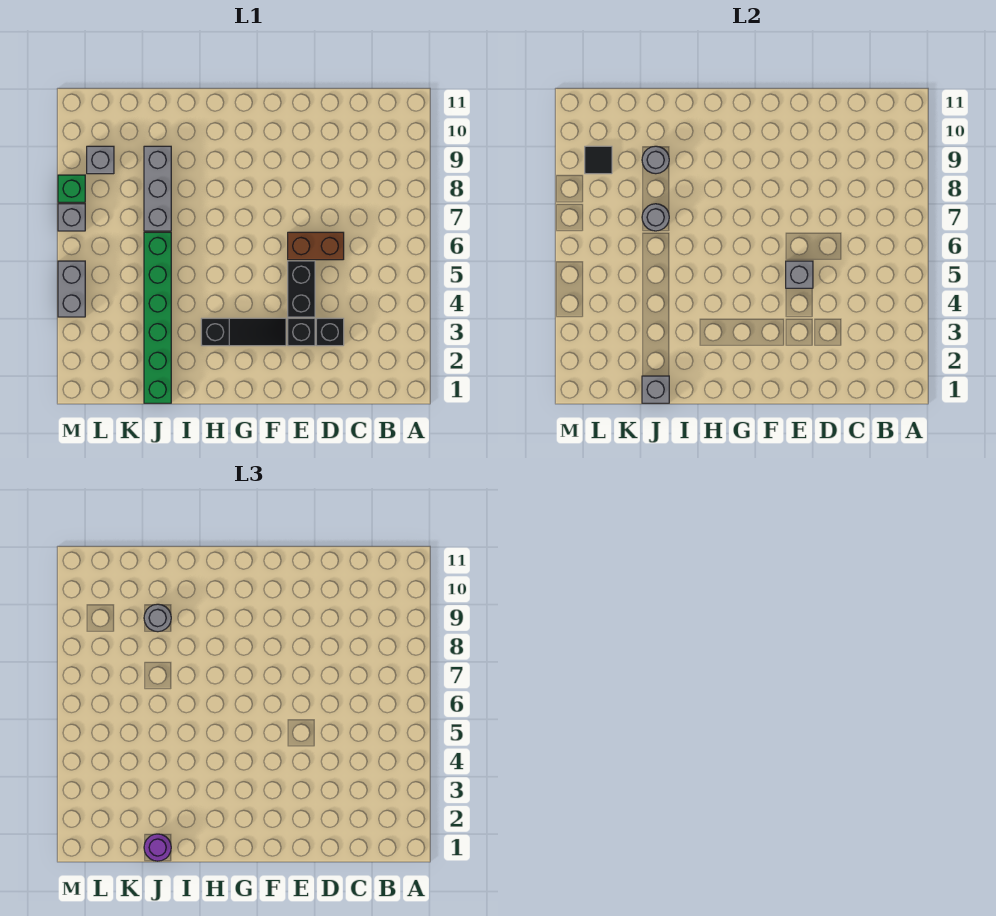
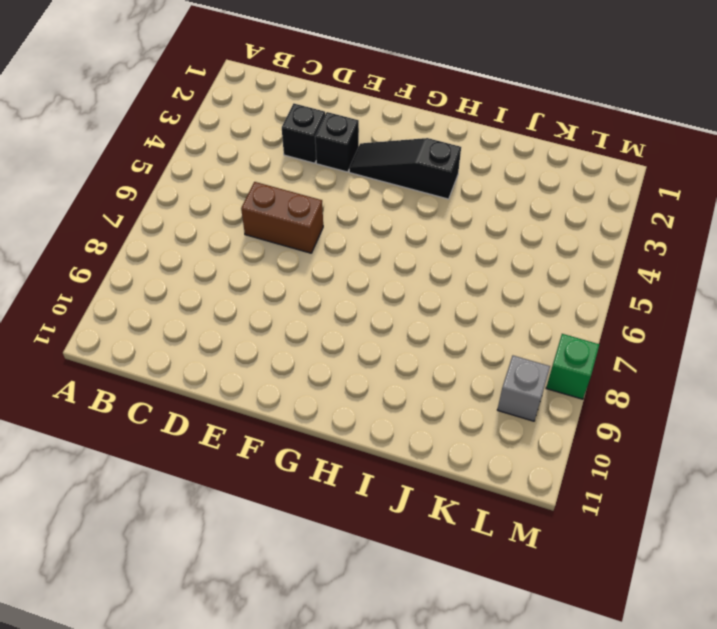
none -> black brick E4:E5 level 1
none -> green brick J1:J6 level 1
none -> grey brick J7:J9 level 1

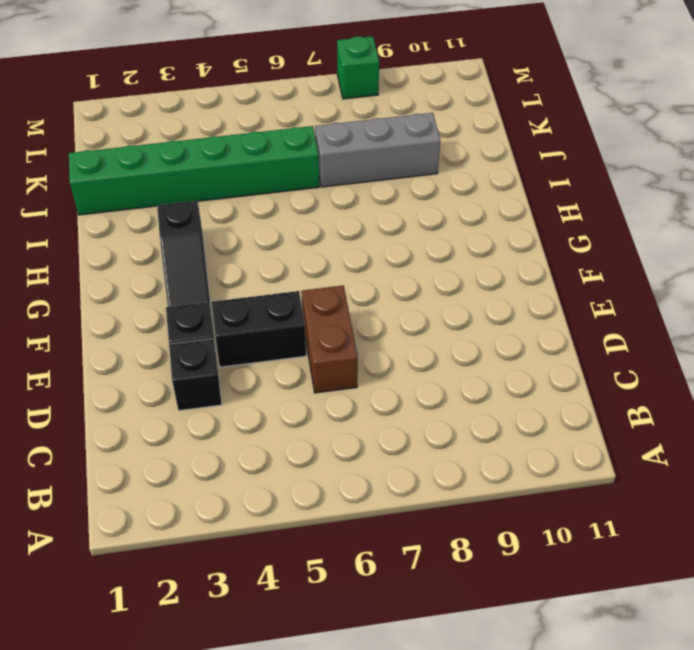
none -> grey brick L9 level 1
none -> grey brick M4:M5 level 1
none -> grey brick M7 level 1

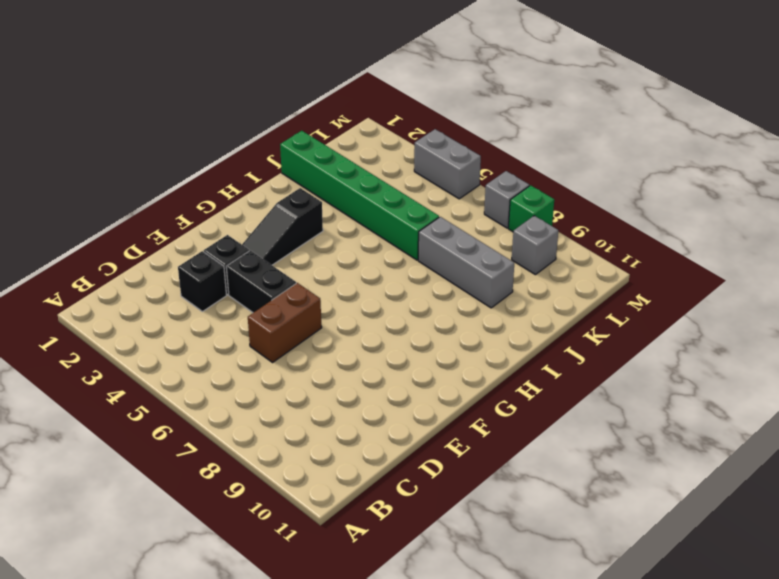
none -> grey brick E5 level 2
none -> grey brick J1 level 2
none -> grey round brick J7 level 2

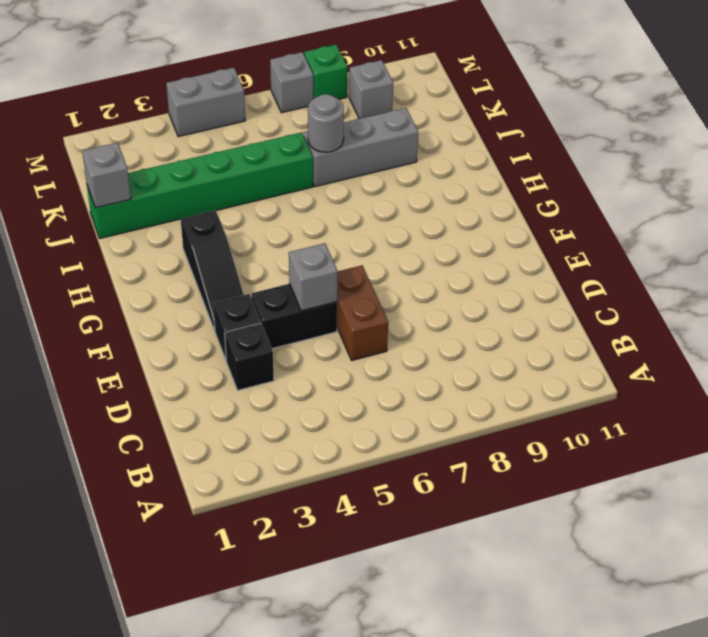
none -> grey round brick J9 level 2
none -> black tile L9 level 2
none -> purple round brick J1 level 3

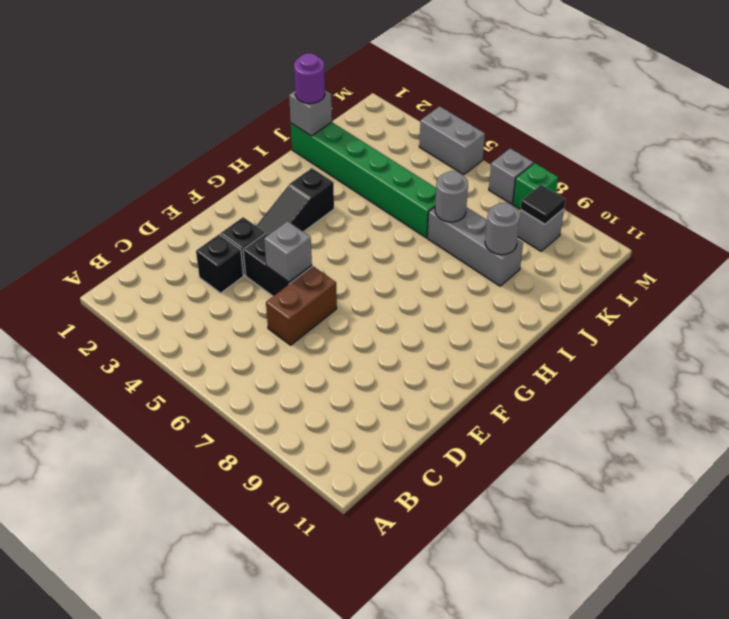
none -> grey round brick J9 level 3

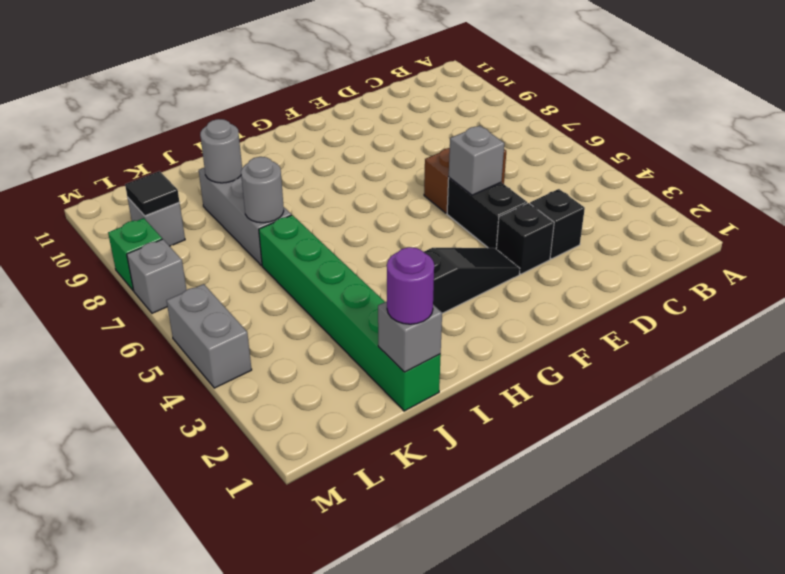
none -> grey round brick J9 level 3

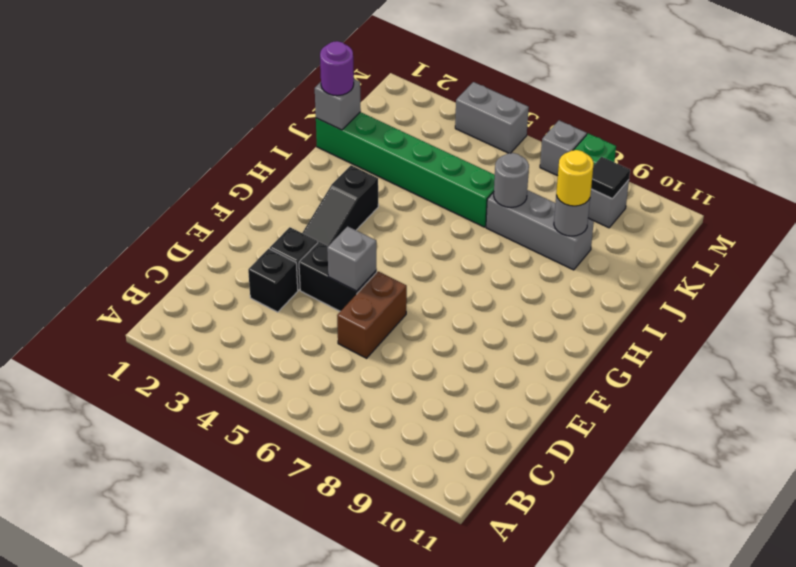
yellow round brick J9 level 3 -> grey round brick J9 level 3

